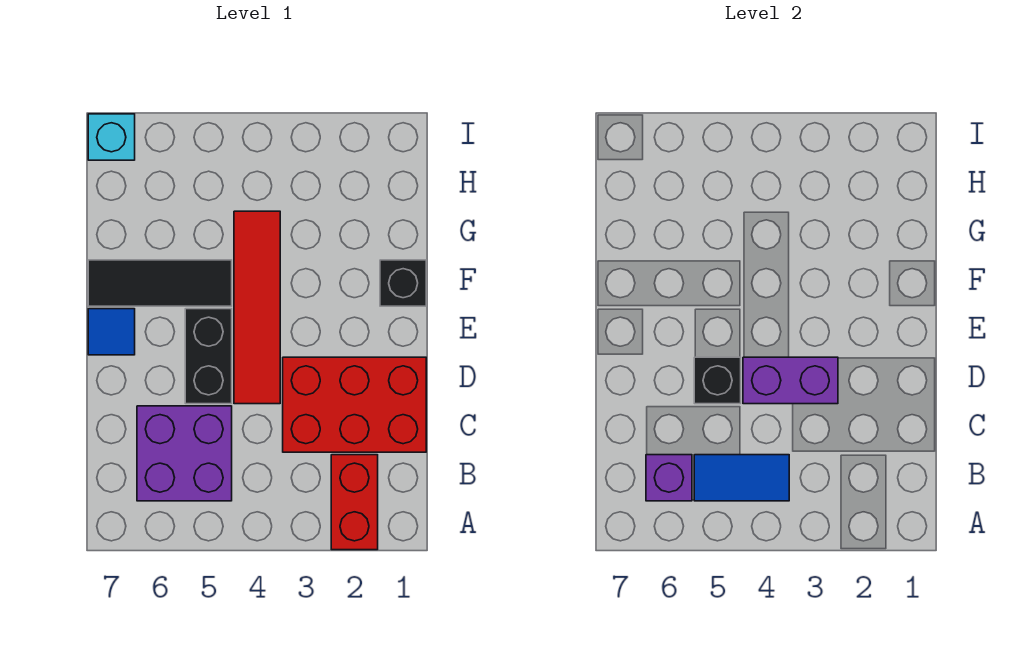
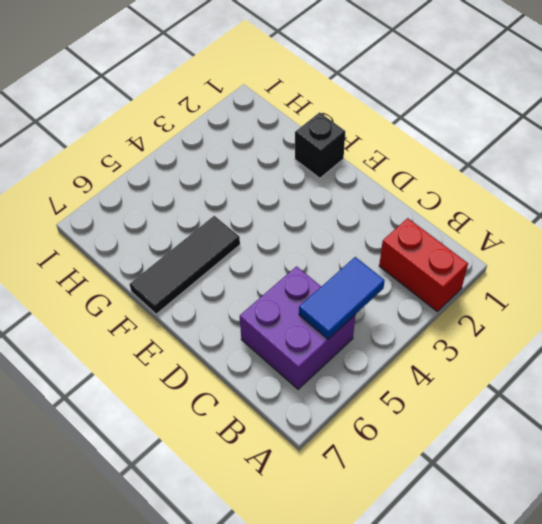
none -> red brick C1:D3 level 1
none -> red tile D4:G4 level 1
none -> black brick D5:E5 level 1

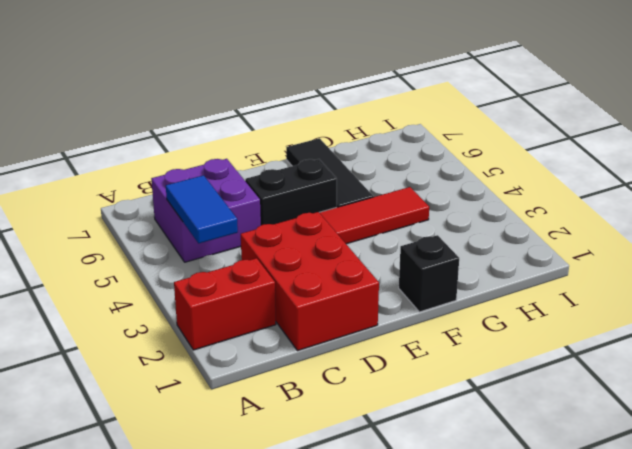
none -> blue tile E7 level 1
none -> cyan brick I7 level 1
none -> purple brick B6 level 2

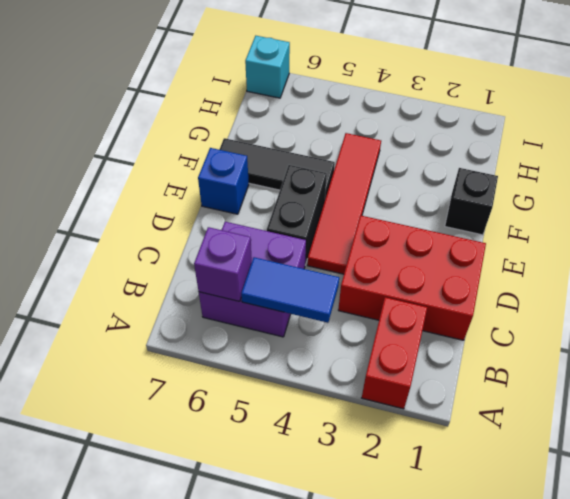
blue brick E7 level 1 -> blue tile E7 level 1
none -> purple brick D3:D4 level 2
none -> black brick D5 level 2

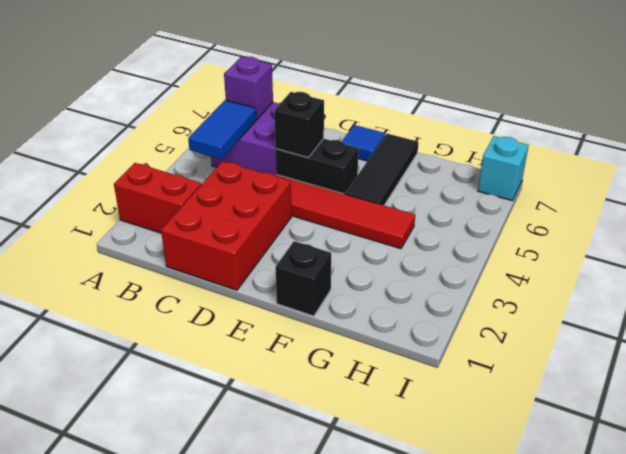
none -> purple brick D3:D4 level 2

